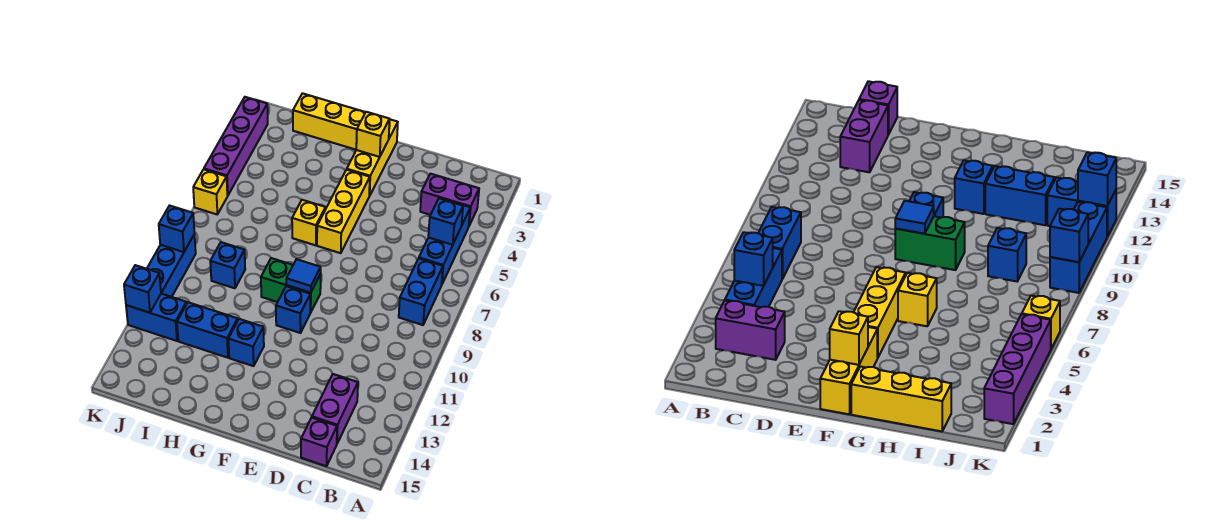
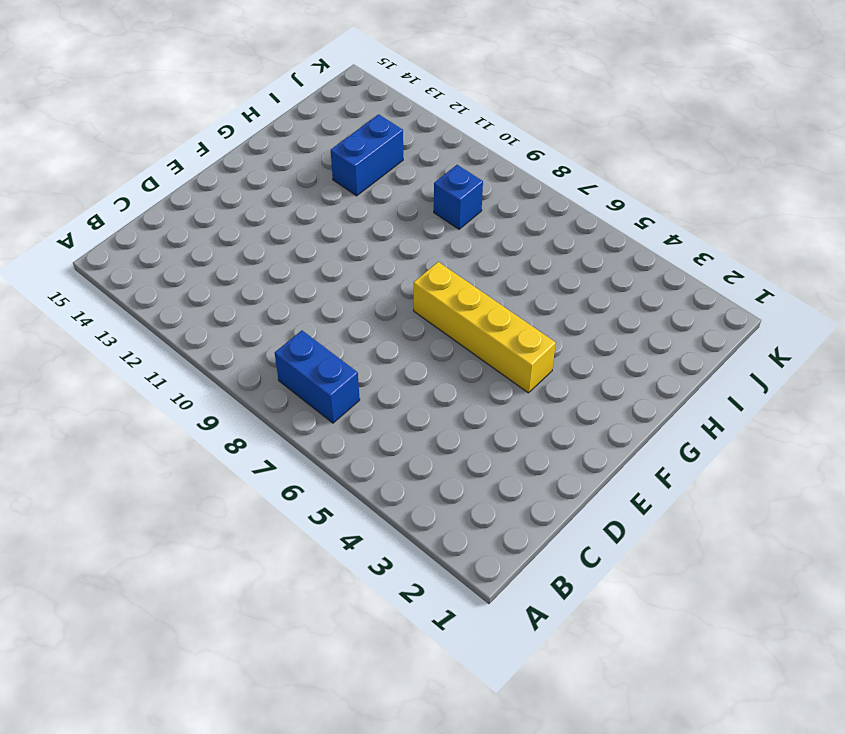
yellow brick F4:F7 level 1 -> yellow brick F4:F6 level 1
none -> purple brick B3:C3 level 1
none -> blue brick B4:B6 level 1
none -> purple brick C13:C14 level 1

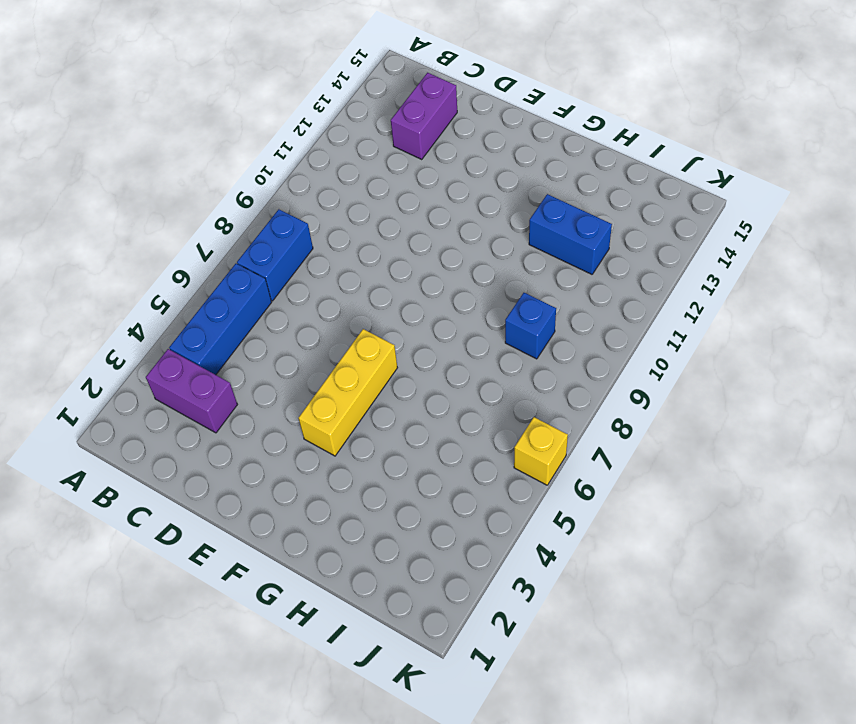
none -> purple brick C15 level 1
none -> yellow brick F1:F3 level 1
none -> green brick F9:G9 level 1

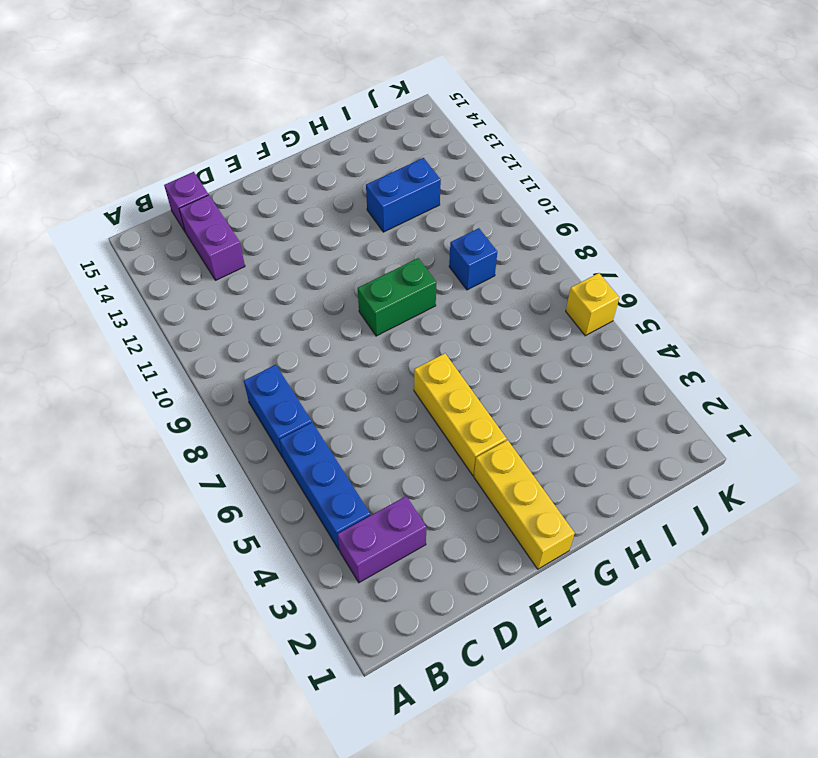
none -> blue brick F10 level 1
none -> yellow brick G1:I1 level 1
none -> yellow brick G6 level 1

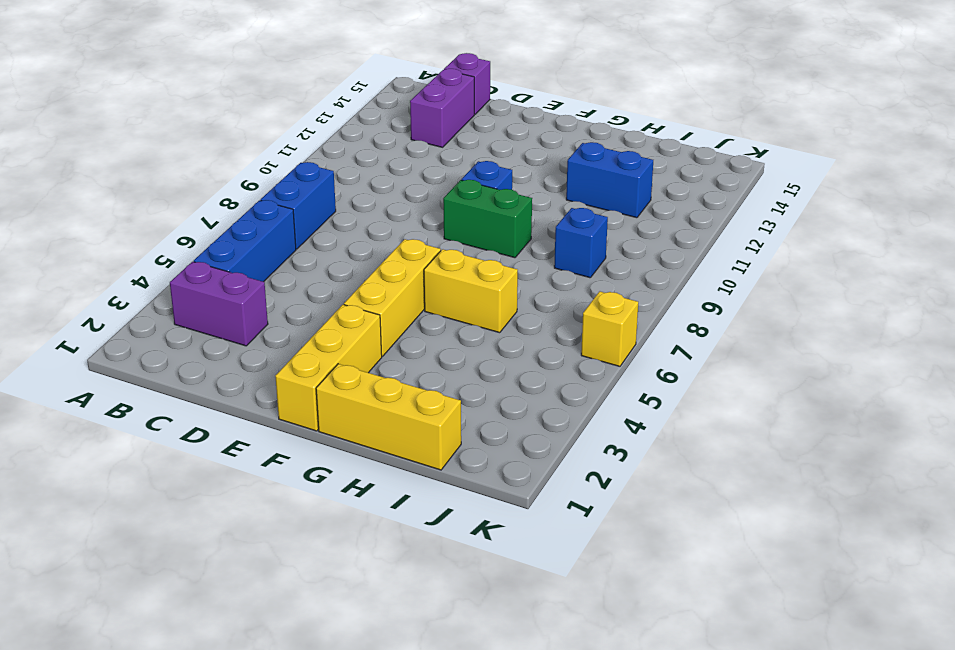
yellow brick G6:H6 level 1 -> yellow brick G6 level 1
none -> blue brick G12 level 1
none -> blue brick J12:K12 level 1
none -> purple brick K2:K5 level 1

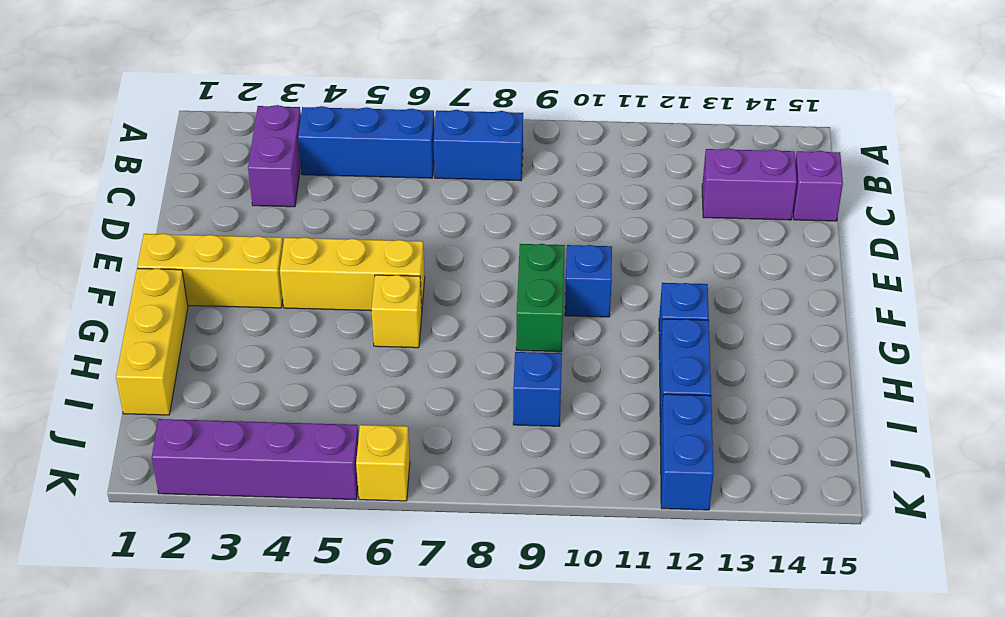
none -> blue brick K9:K11 level 1
none -> blue brick B5 level 2
none -> yellow brick F2 level 2

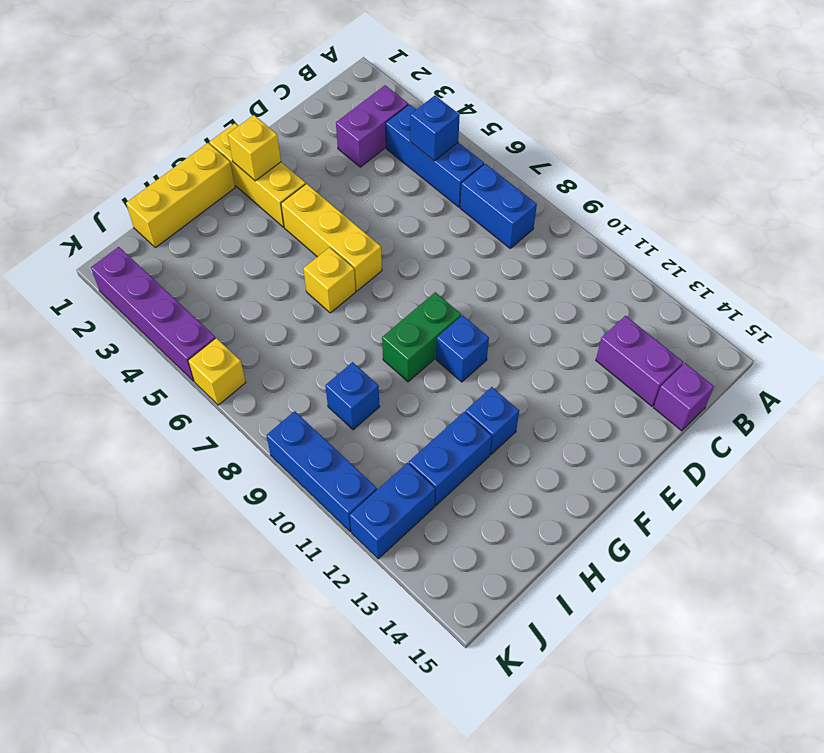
none -> blue tile F9 level 2
none -> blue brick K9 level 2
none -> blue brick K12 level 2

